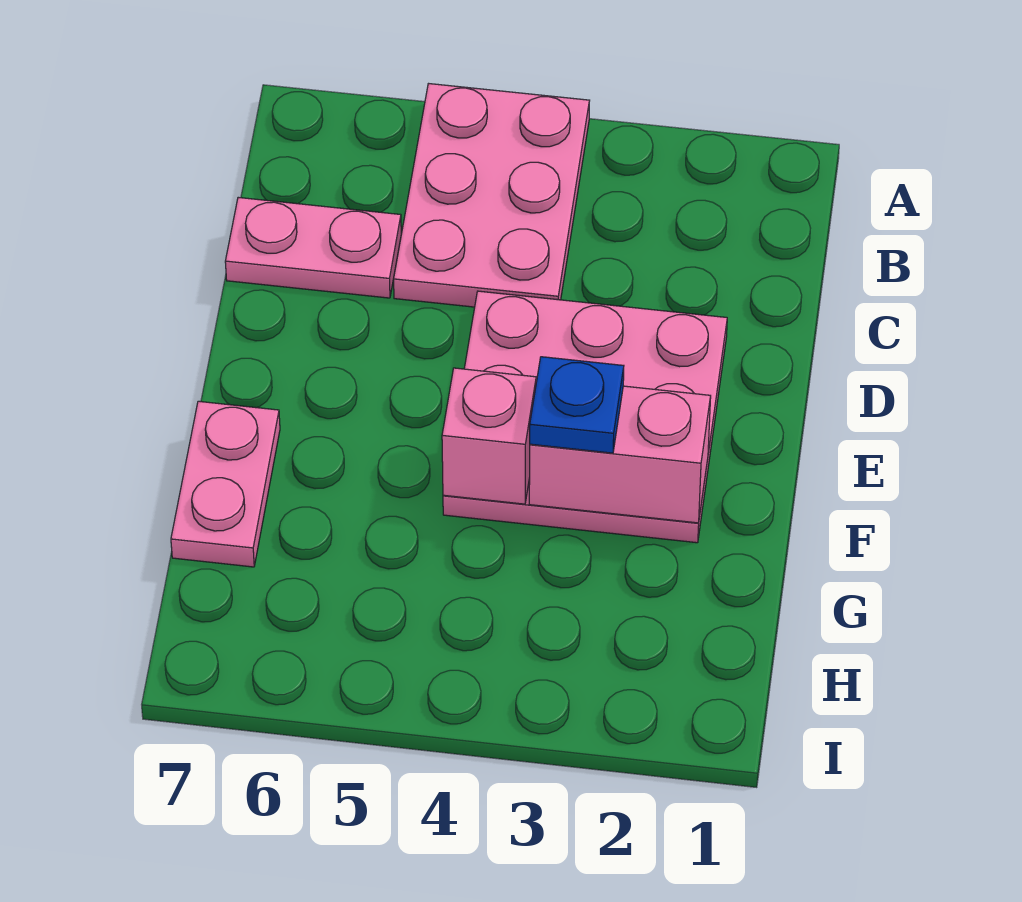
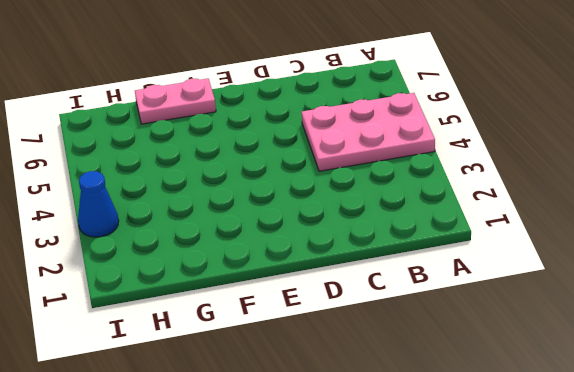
blue cone I3 level 1 -> none
none -> pink plate C6:C7 level 1
none -> pink plate D2:F4 level 1

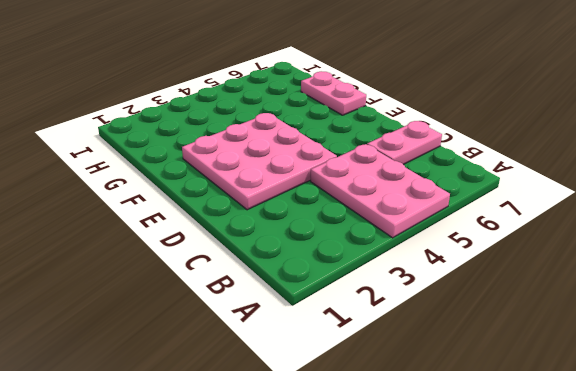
none -> pink brick F2:F3 level 2
none -> pink brick F4 level 2

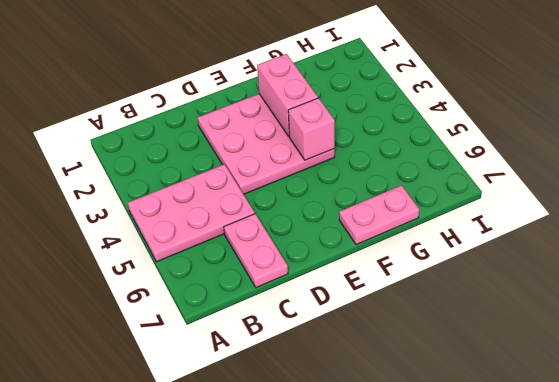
none -> blue plate F3 level 3

